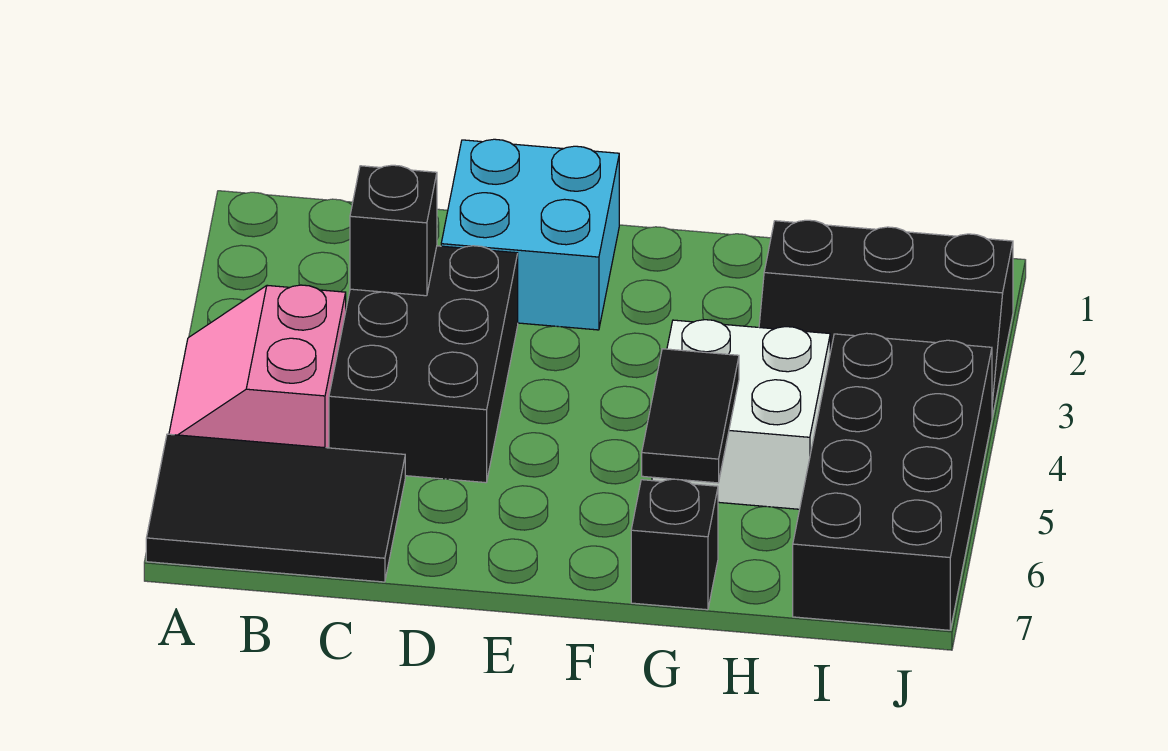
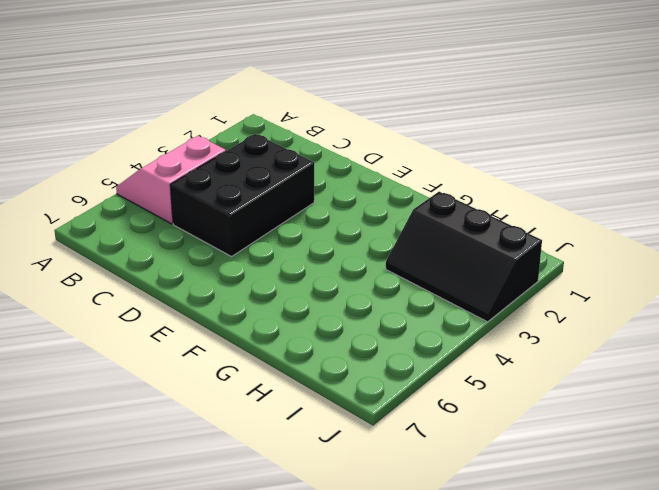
none -> black tile A6:C7 level 1
none -> cyan brick D1:E2 level 1

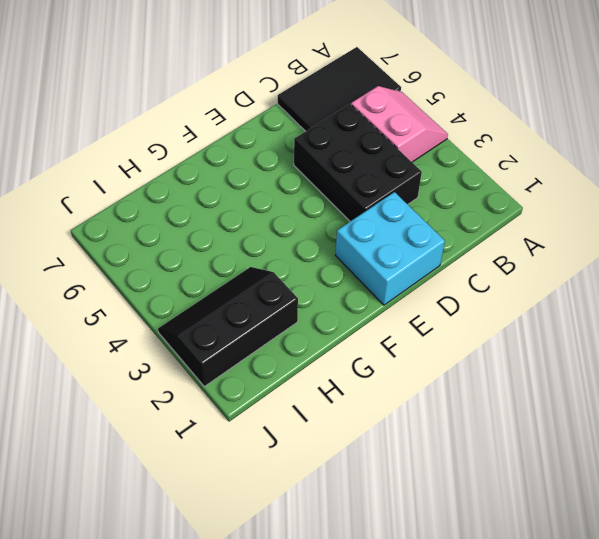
none -> white brick G4:H5 level 1
none -> black brick G7 level 1

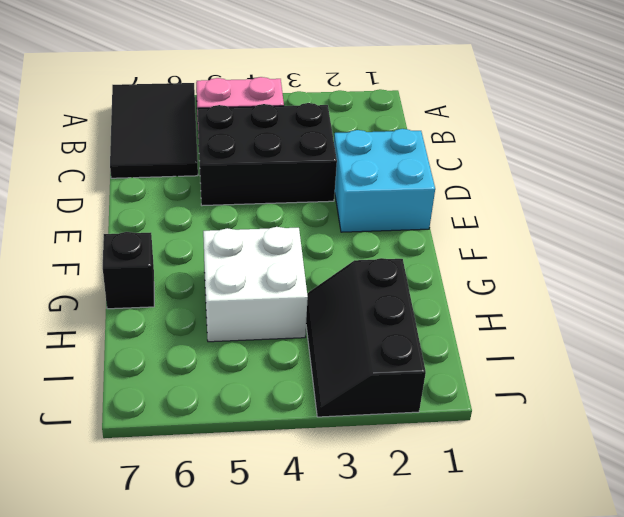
none -> black brick I4:J7 level 1
none -> black brick C3 level 2

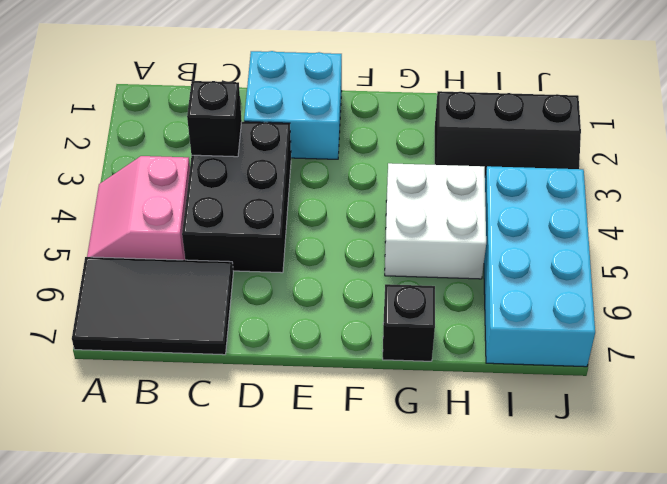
cyan brick I4:J7 level 1 -> black brick I4:J7 level 1
none -> black tile G5:G6 level 2

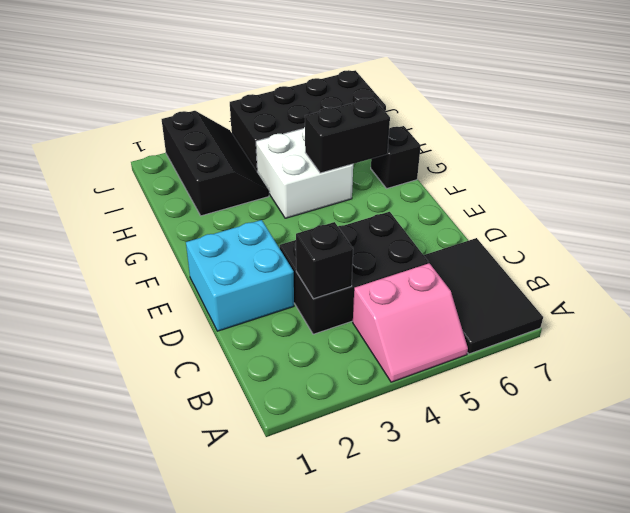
black brick G5:G6 level 2 -> black tile G5:G6 level 2

